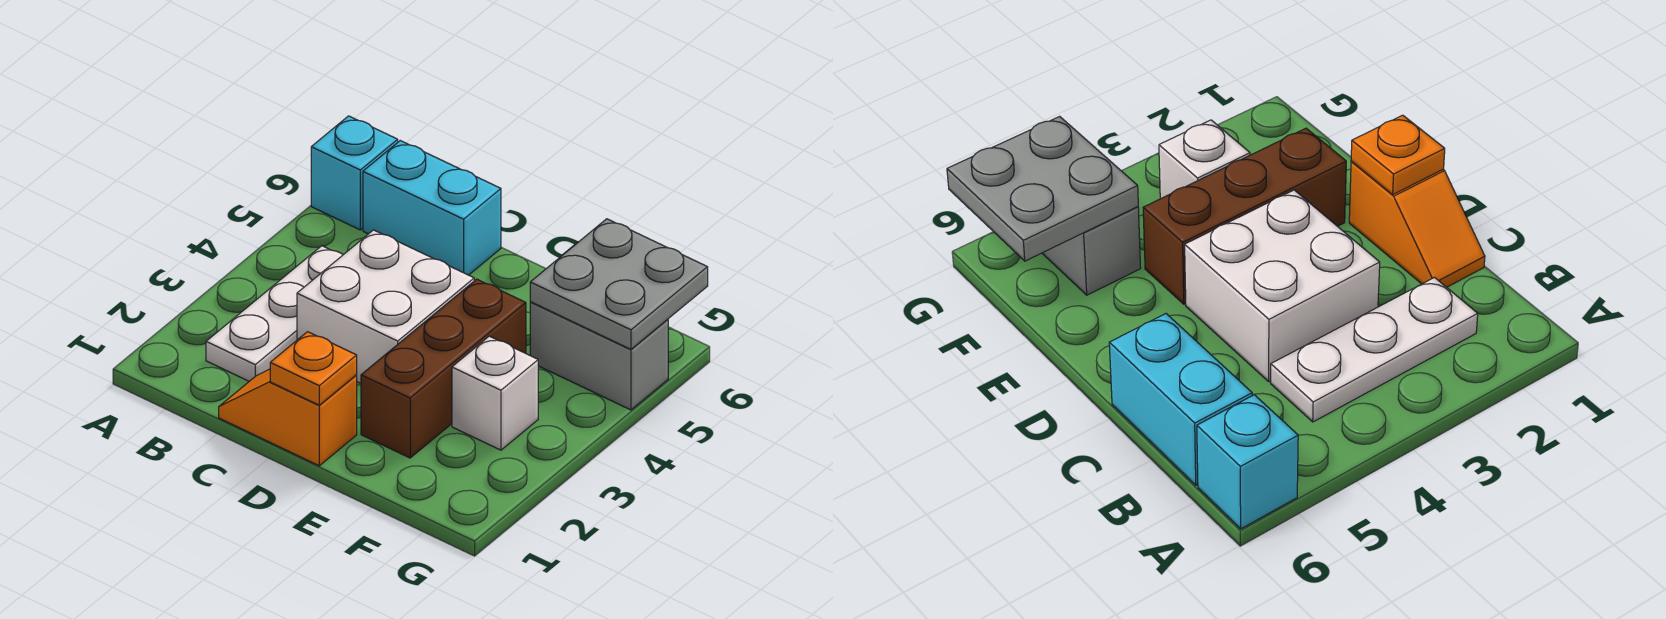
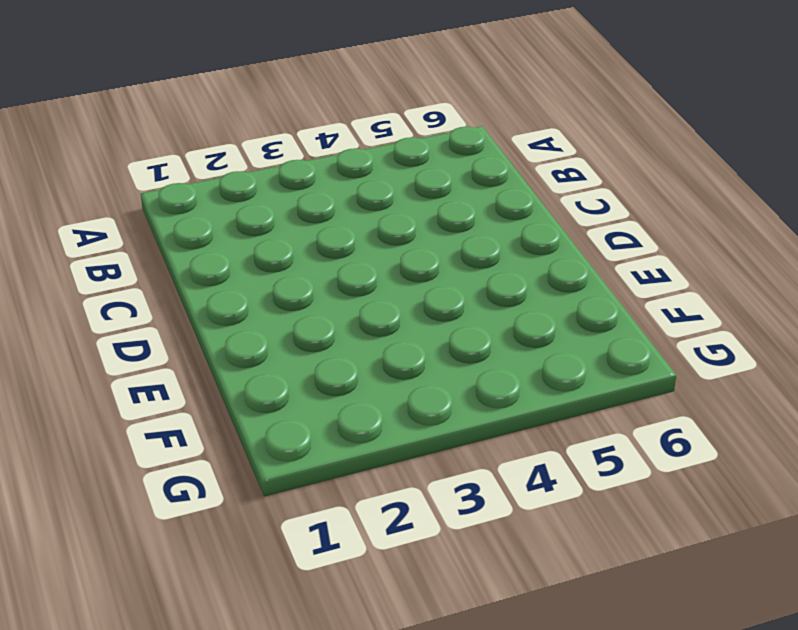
none -> cyan brick A6 level 1
none -> white plate B2:B4 level 1

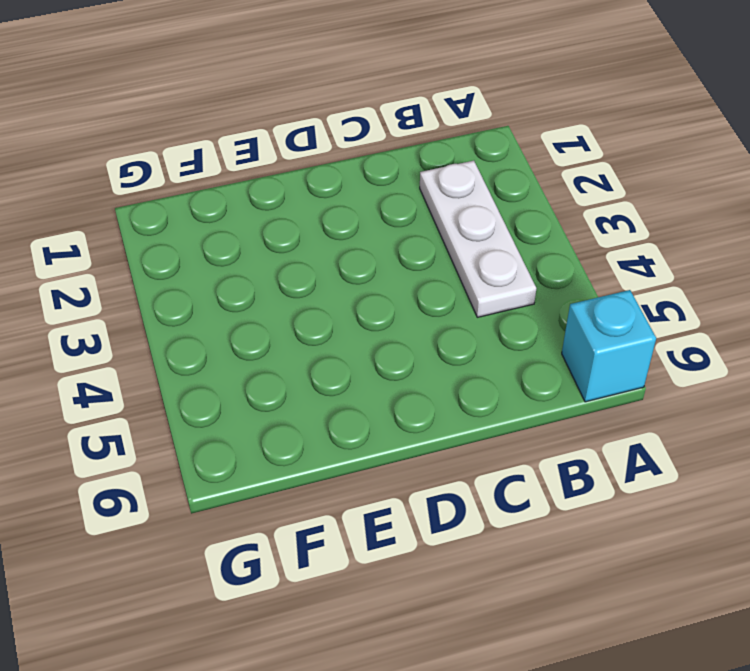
none -> cyan brick B6:C6 level 1
none -> orange slope C1:D1 level 1 top D

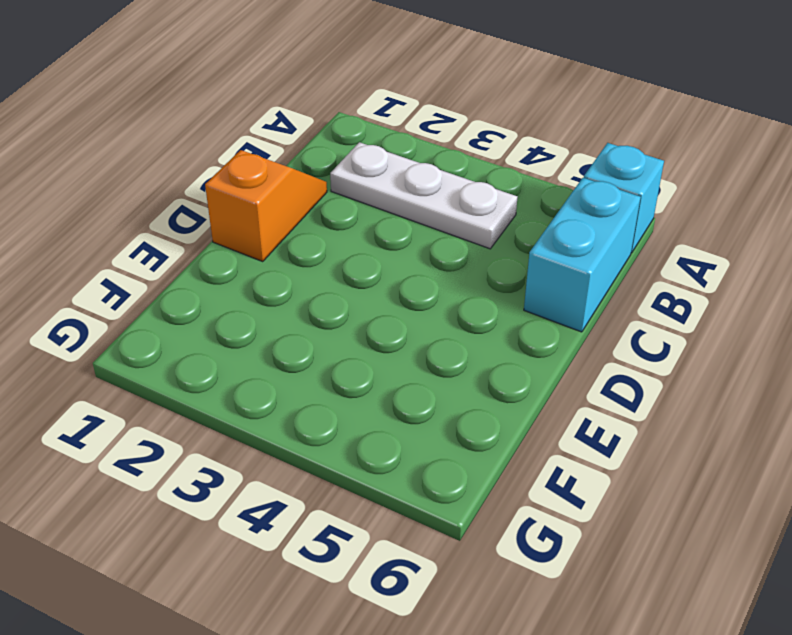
none -> white brick C3:D4 level 1
none -> brown brick E2:E4 level 1

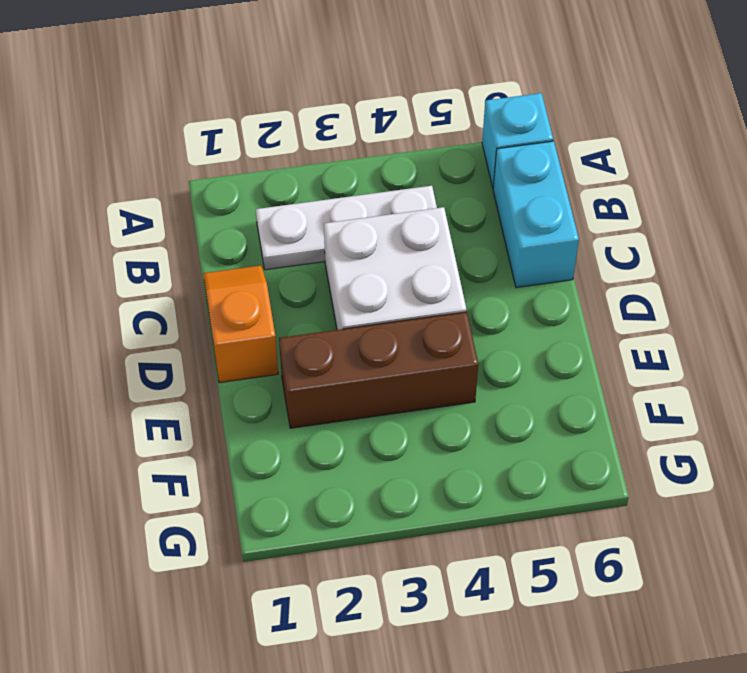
none -> white brick F3 level 1
none -> grey brick F5:G5 level 1

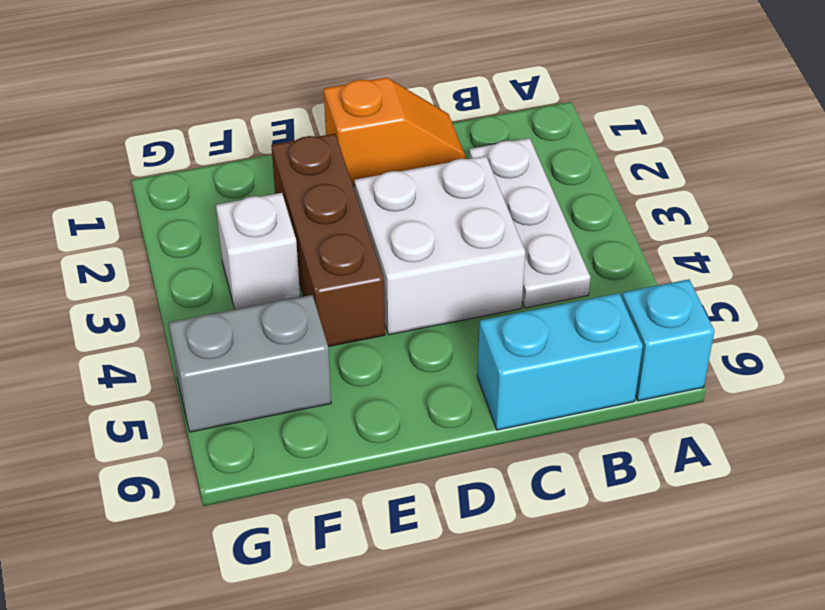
none -> orange plate D1 level 2
none -> grey plate F5:G6 level 2

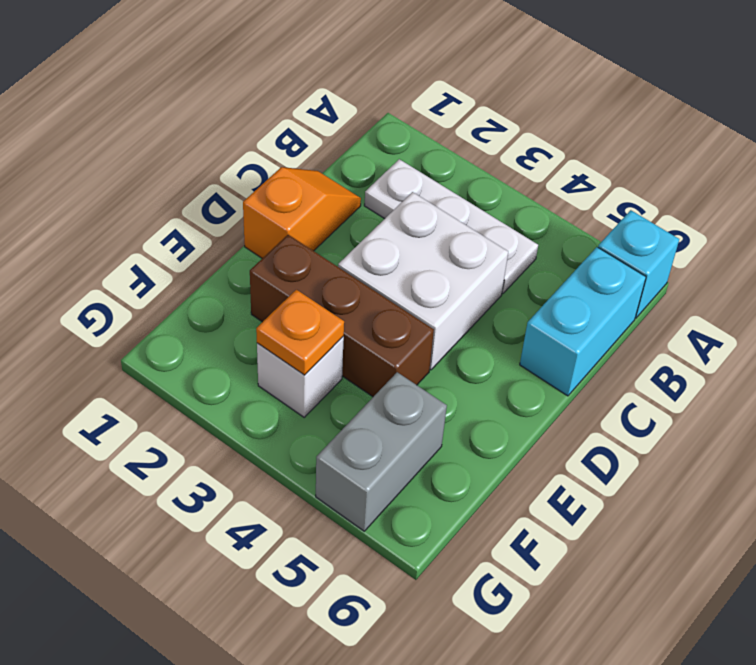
orange plate F3 level 2 -> orange plate D1 level 2
none -> grey plate F5:G6 level 2

